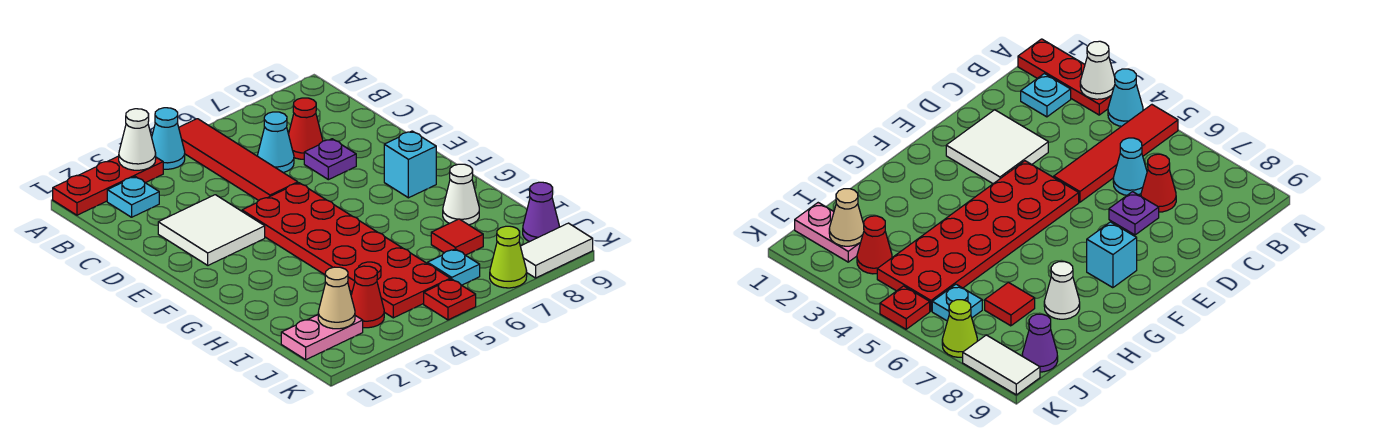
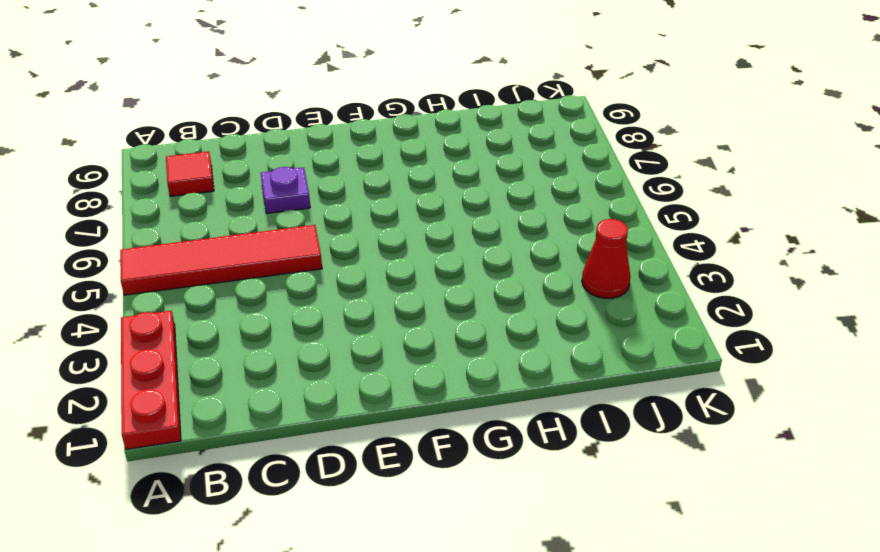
red tile B8 level 1 -> red tile I7 level 1
none -> cyan cone A4 level 1
none -> cyan plate B2 level 1
none -> cyan cone C6 level 1

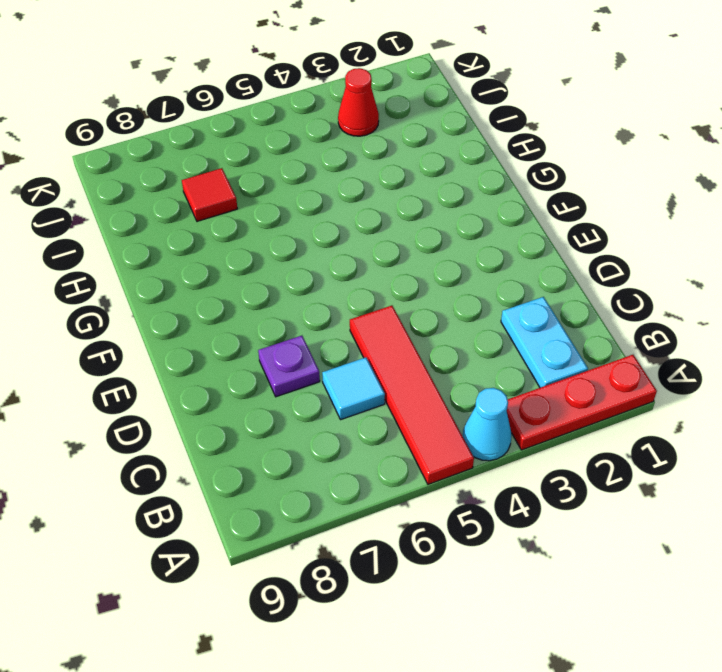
cyan plate B2:C2 level 1 -> cyan plate B2 level 1
cyan tile C6 level 1 -> cyan cone C6 level 1
none -> red cone C7 level 1
none -> white tile D2:E3 level 1
none -> red plate E4:J5 level 1

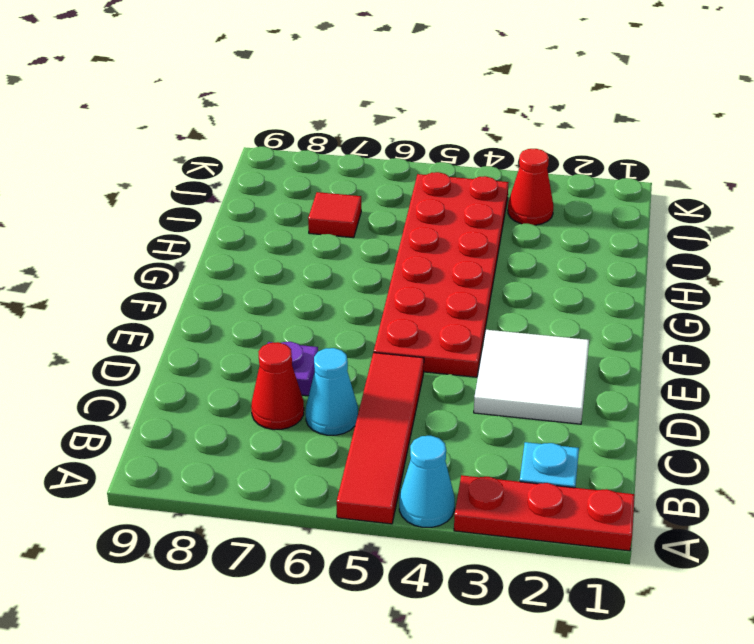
none -> cyan brick F8 level 1
none -> white cone H8 level 1
none -> pink plate J1:J2 level 1

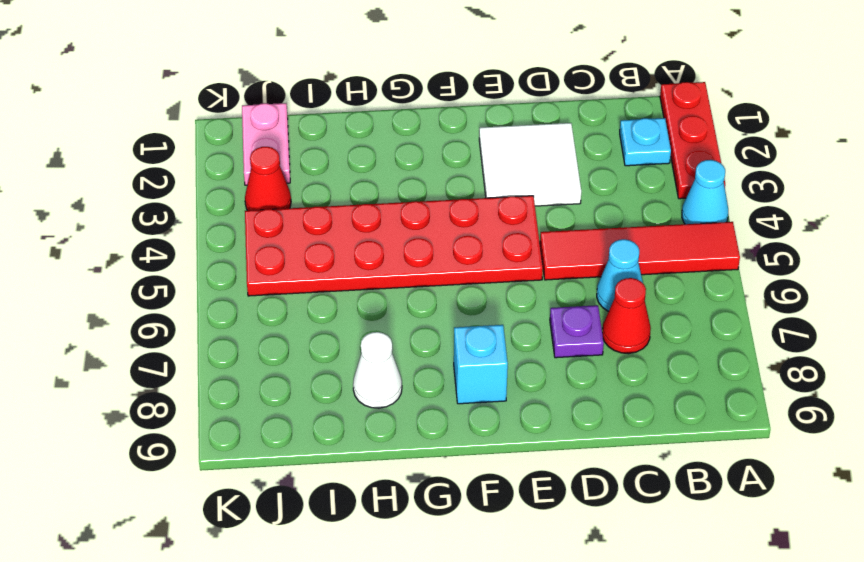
none -> red tile I7 level 1
none -> cyan plate J6 level 1
none -> purple cone J9 level 1

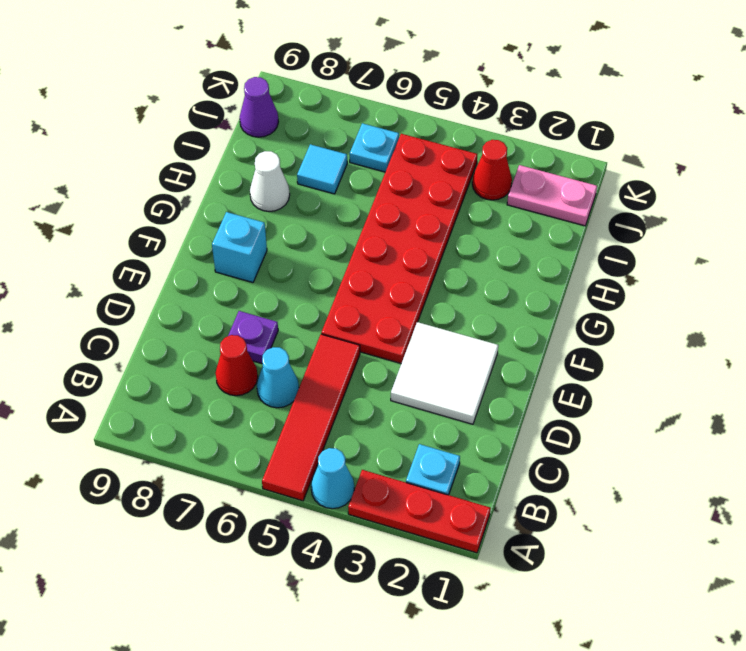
cyan tile I7 level 1 -> red tile I7 level 1
none -> red plate K5 level 1
none -> lime cone K7 level 1
none -> white tile K8:K9 level 1

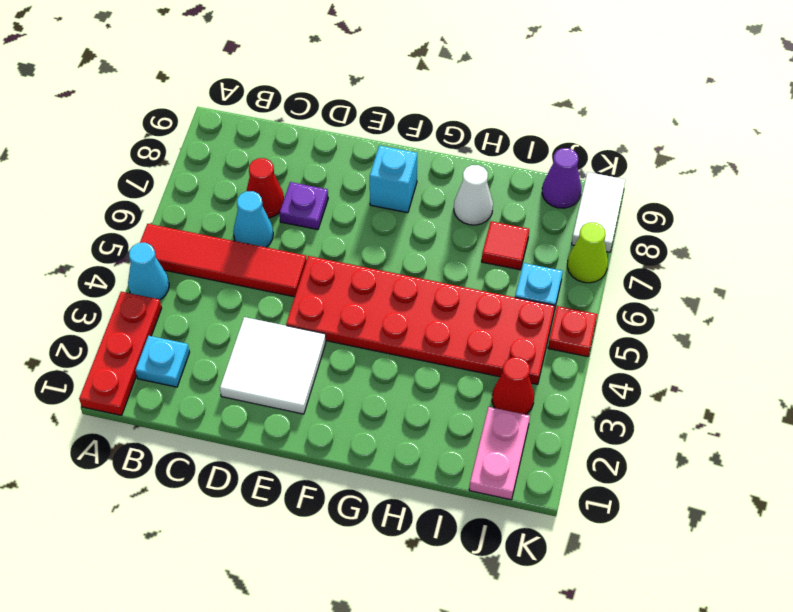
none -> white cone A3 level 2
none -> tan cone J2 level 2

